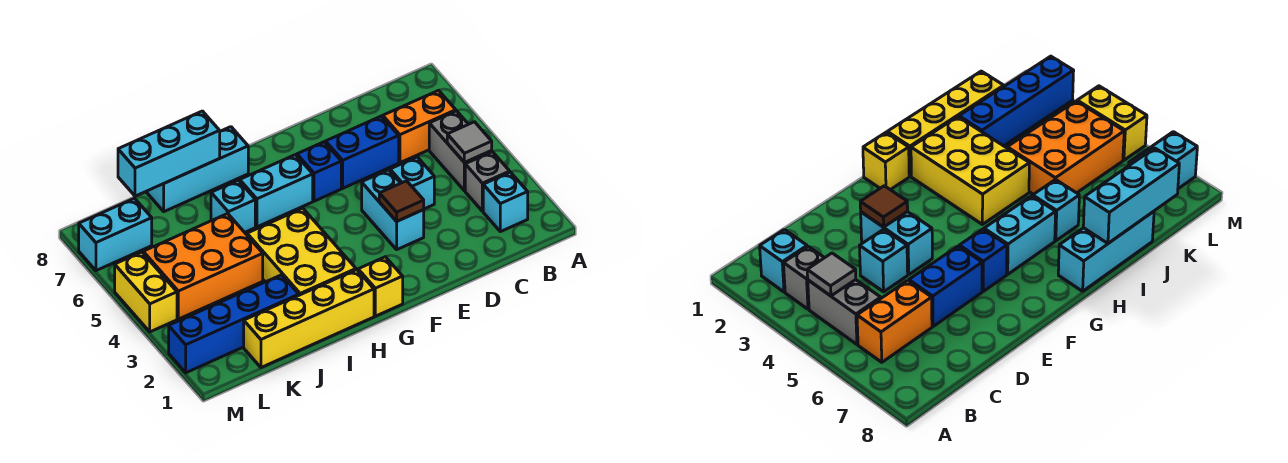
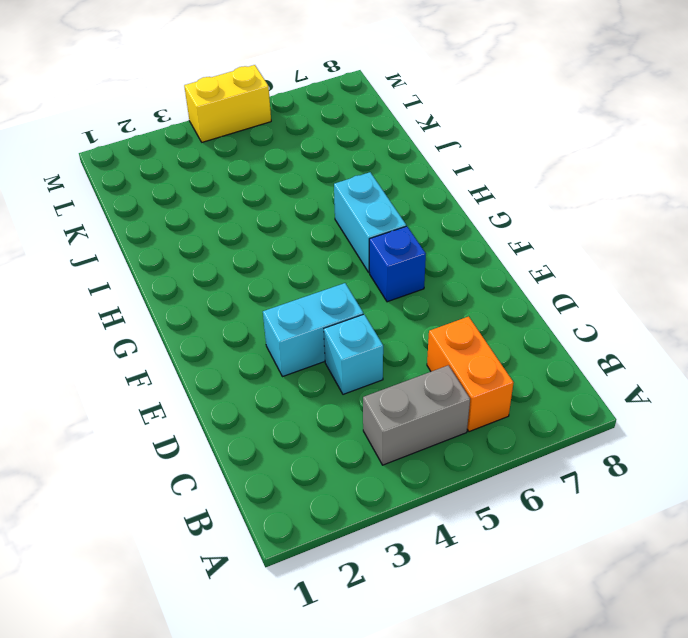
none -> cyan brick B2 level 1
none -> grey brick B3 level 1
none -> blue brick D6:E6 level 1

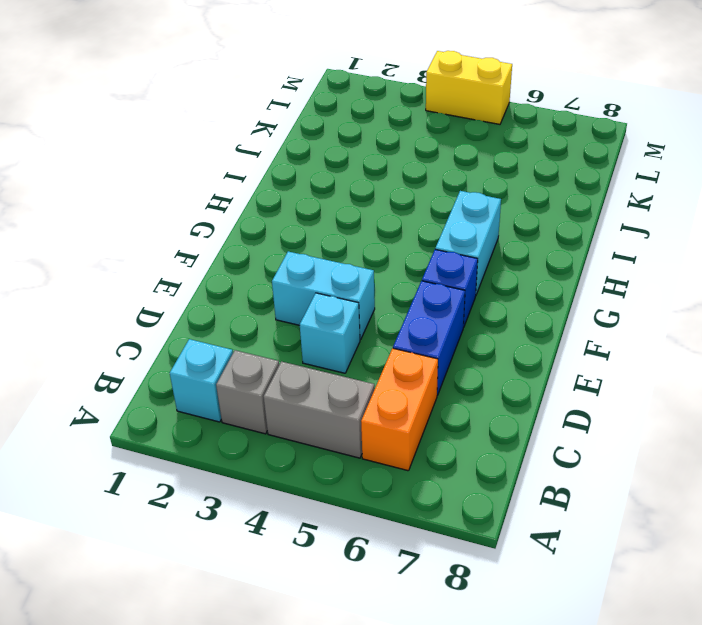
none -> yellow brick G1 level 1
none -> yellow brick H1:K1 level 1
none -> yellow brick H2:I4 level 1

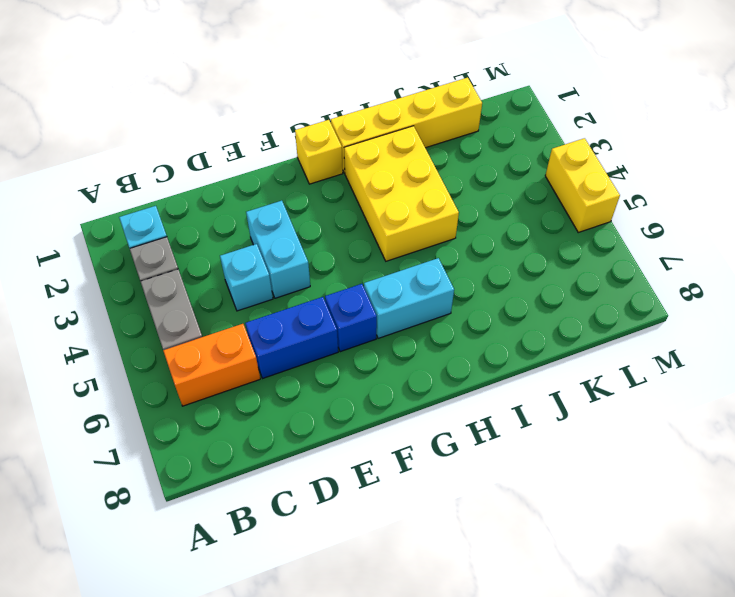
none -> cyan brick H8:J8 level 1
none -> cyan brick I6 level 1
none -> blue brick J2:M2 level 1

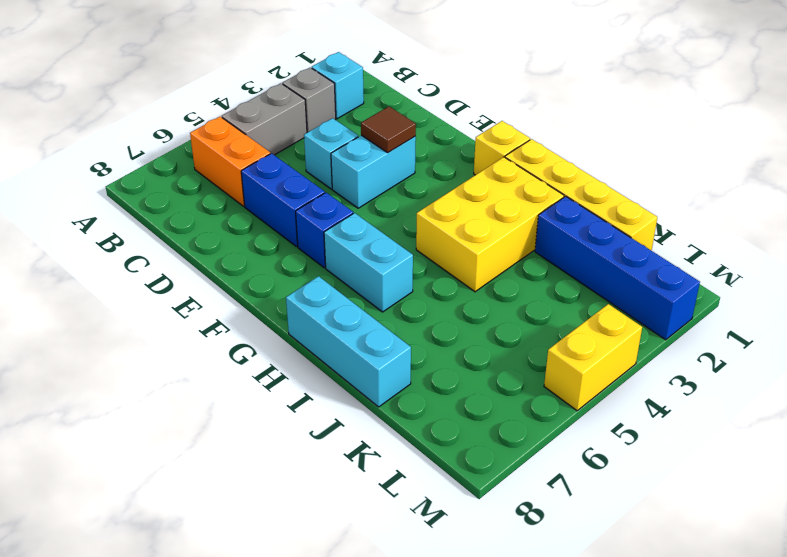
none -> cyan brick I6 level 1
none -> orange brick J4:L5 level 1
none -> cyan brick L7:M7 level 1

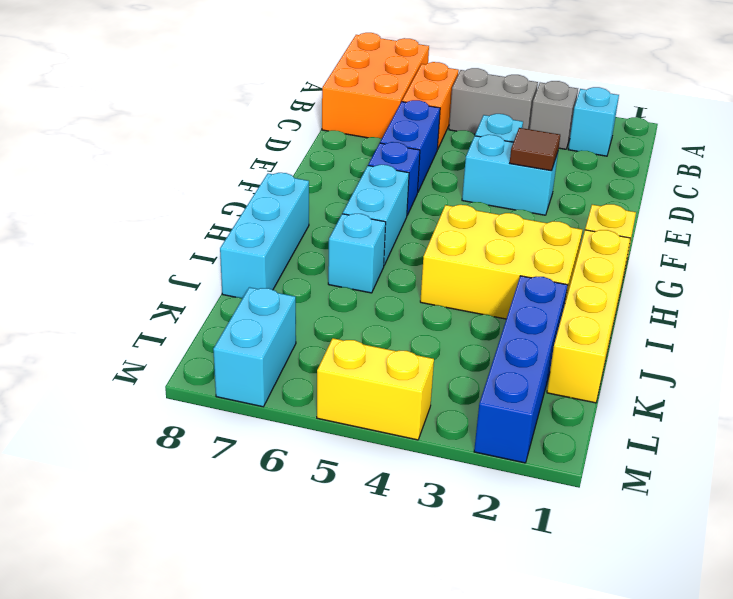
orange brick A7:C8 level 1 -> orange brick J4:L5 level 1
none -> grey tile B4 level 2
none -> cyan brick I8:K8 level 2

